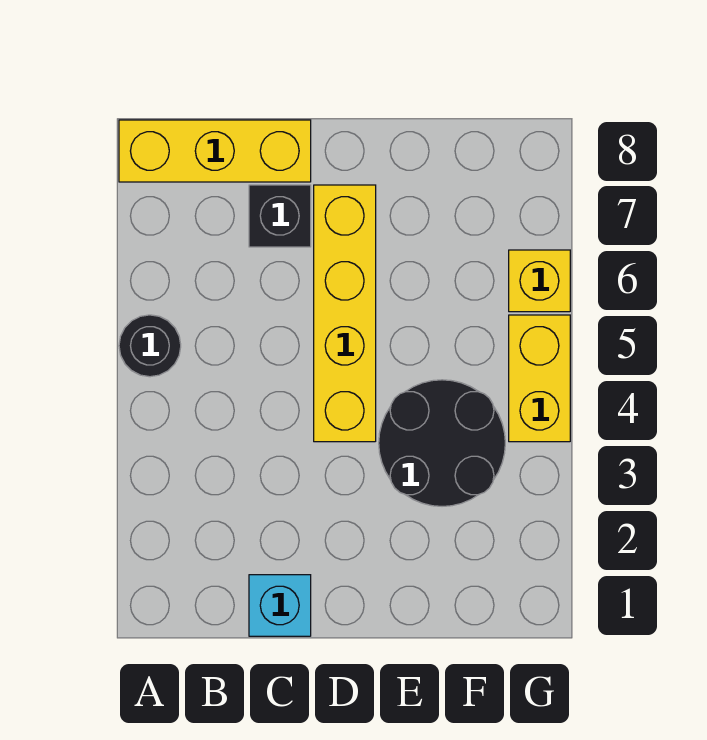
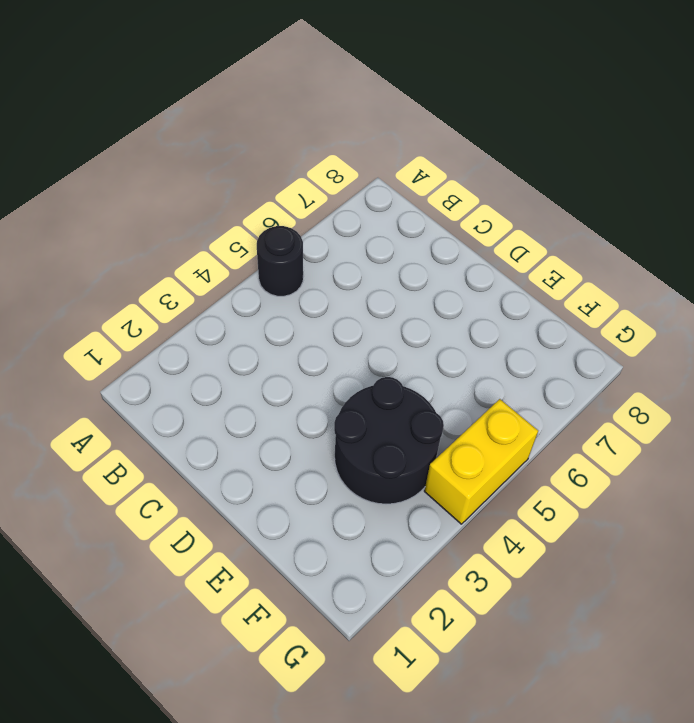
none -> yellow brick A8:C8 level 1
none -> cyan brick C1 level 1

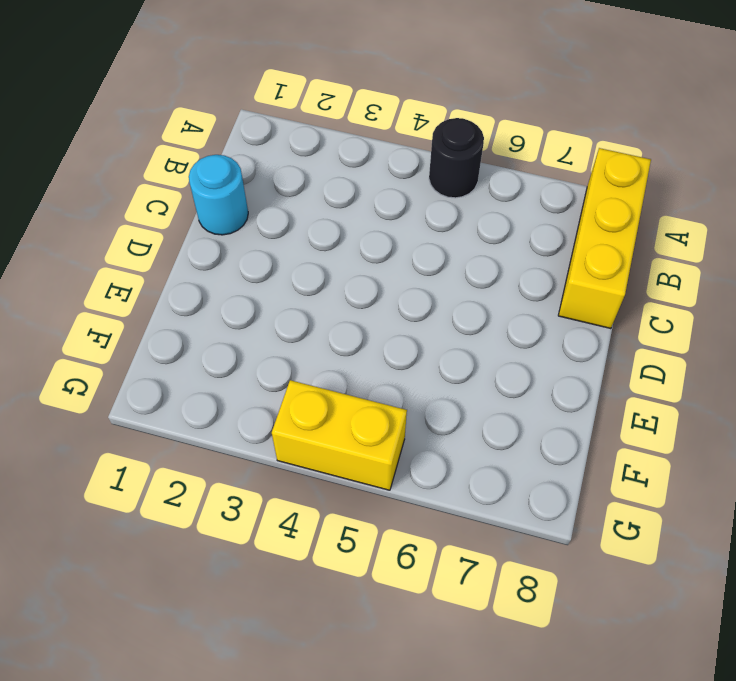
cyan round brick C1 level 1 -> cyan brick C1 level 1
none -> black brick C7 level 1
none -> yellow brick D4:D7 level 1

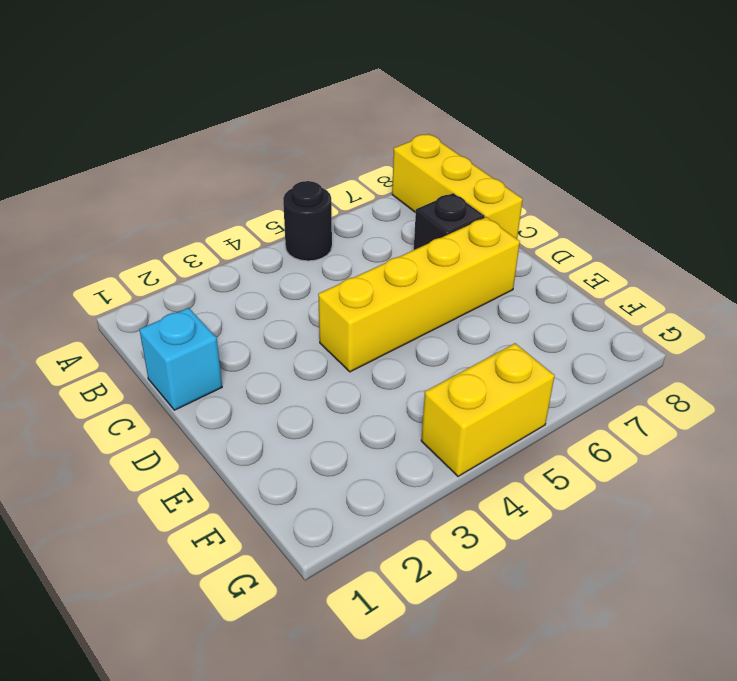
none -> black round brick E3:F4 level 1
none -> yellow brick G6 level 1

